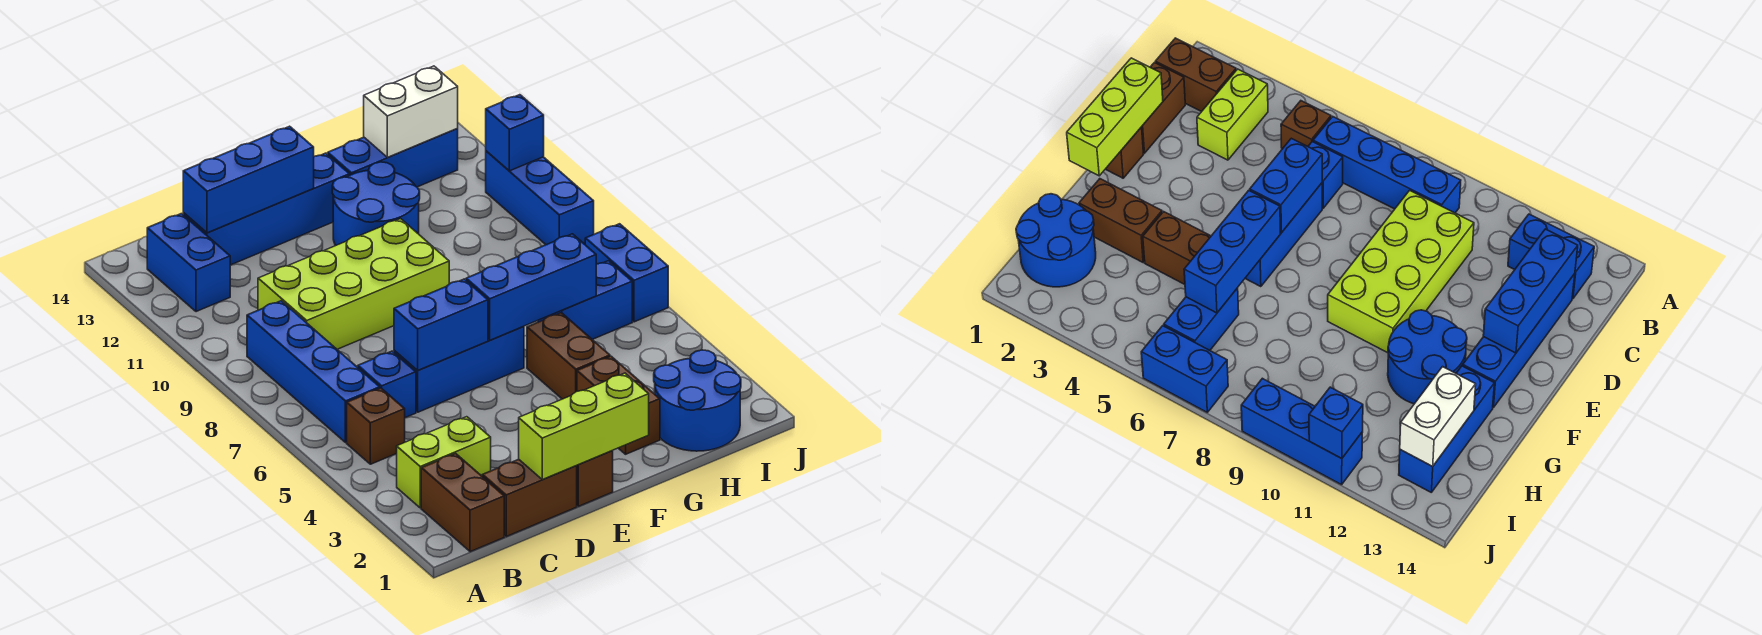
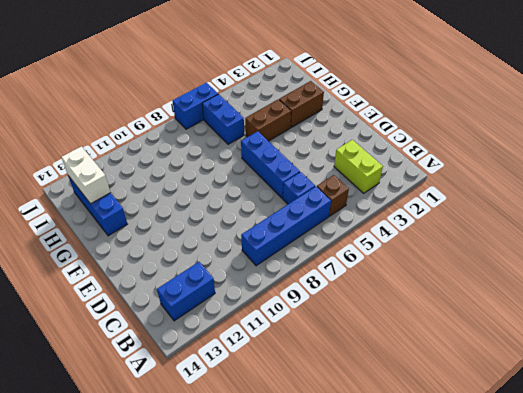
none -> brown brick B1:B2 level 1
none -> brown brick C1:D1 level 1
none -> lime brick C9:F10 level 1

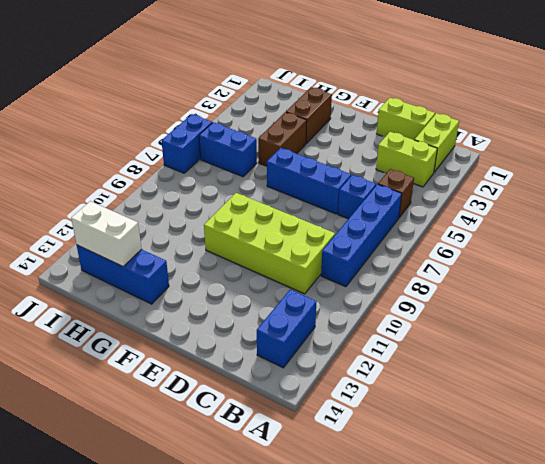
lime brick B1:B2 level 1 -> brown brick B1:B2 level 1
lime brick C1:D1 level 1 -> brown brick C1:D1 level 1
none -> blue brick C13:F13 level 1
none -> brown brick E1 level 1
none -> blue round brick F11:G12 level 1

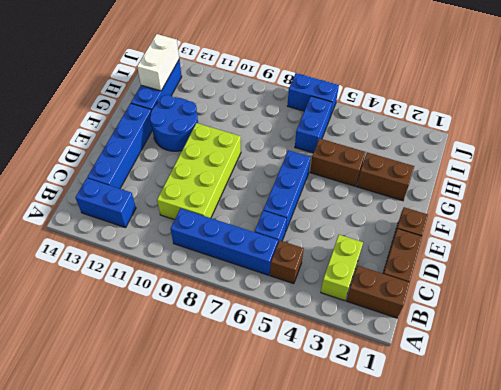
none -> blue round brick H1:I2 level 1
none -> blue brick J9:J11 level 1
none -> blue brick C13:E13 level 2

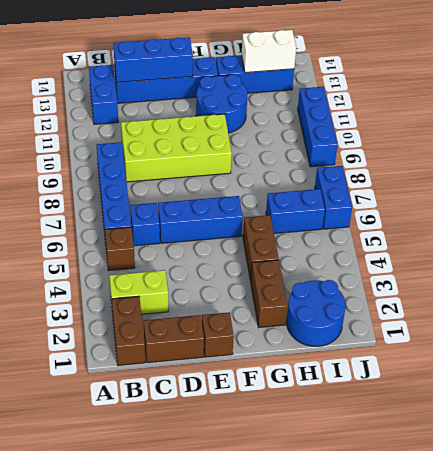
none -> lime brick D1:F1 level 2
none -> blue brick D6:E6 level 2
none -> blue brick F6:H6 level 2

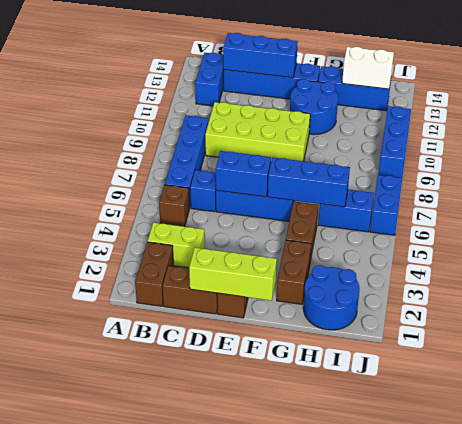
none -> blue brick J11 level 2

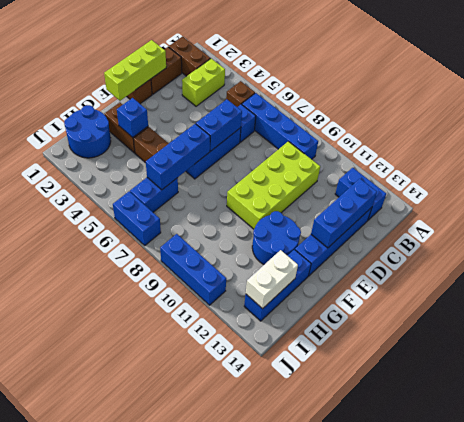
blue brick G3 level 2 -> blue brick J11 level 2

